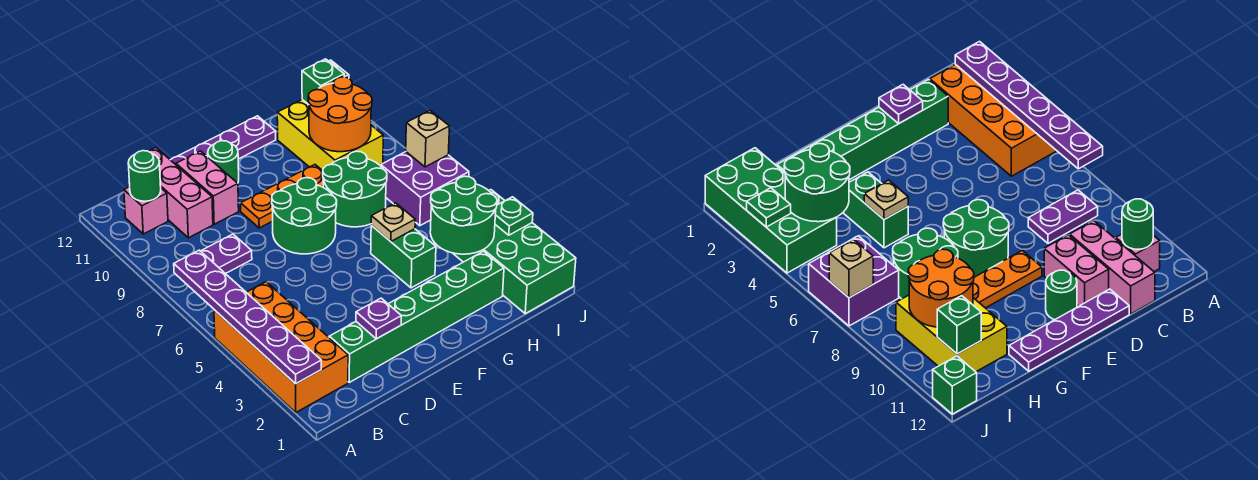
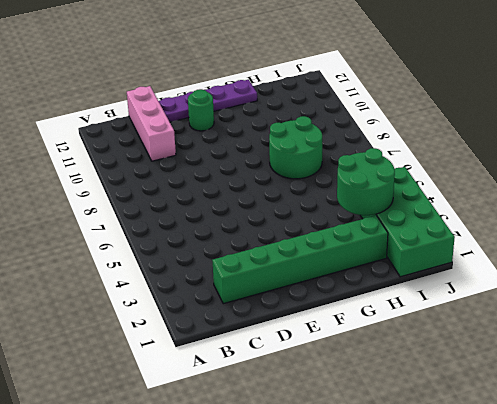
none -> orange brick A2:B5 level 1
none -> purple plate B8:C8 level 1
none -> pink brick B11 level 1

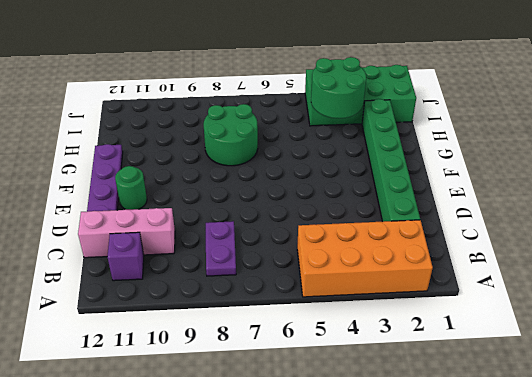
purple brick B11 level 1 -> pink brick B11 level 1
none -> pink brick D10:D11 level 1
none -> green round brick E7:F8 level 1
none -> orange plate E9:G9 level 1

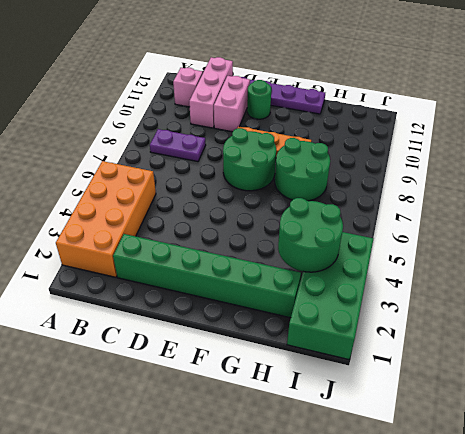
none -> green brick G4:G5 level 1
none -> yellow brick H9:I11 level 1
none -> purple brick I6:J7 level 1

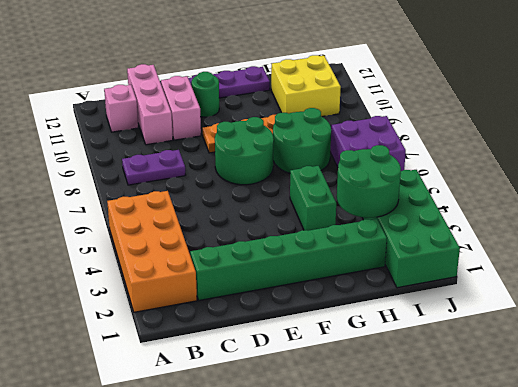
yellow brick H10:I11 level 1 -> yellow brick H9:I11 level 1
none -> green brick J12 level 1
none -> purple plate A2:A7 level 2
none -> green round brick B11 level 2

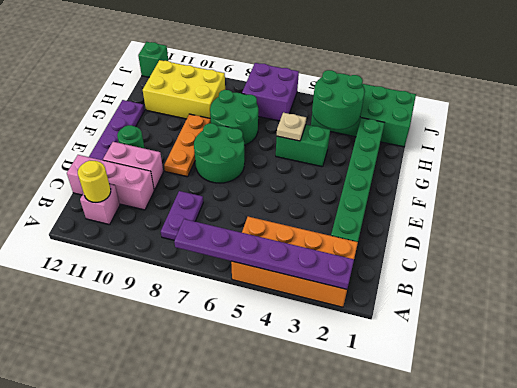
yellow round brick B11 level 2 -> green round brick B11 level 2
none -> purple plate D2 level 2
none -> orange round brick H9:I10 level 2
none -> green brick I11 level 2

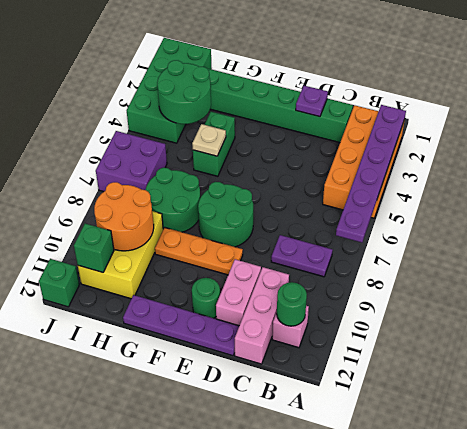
none -> green plate J3 level 2
none -> tan brick J7 level 2

